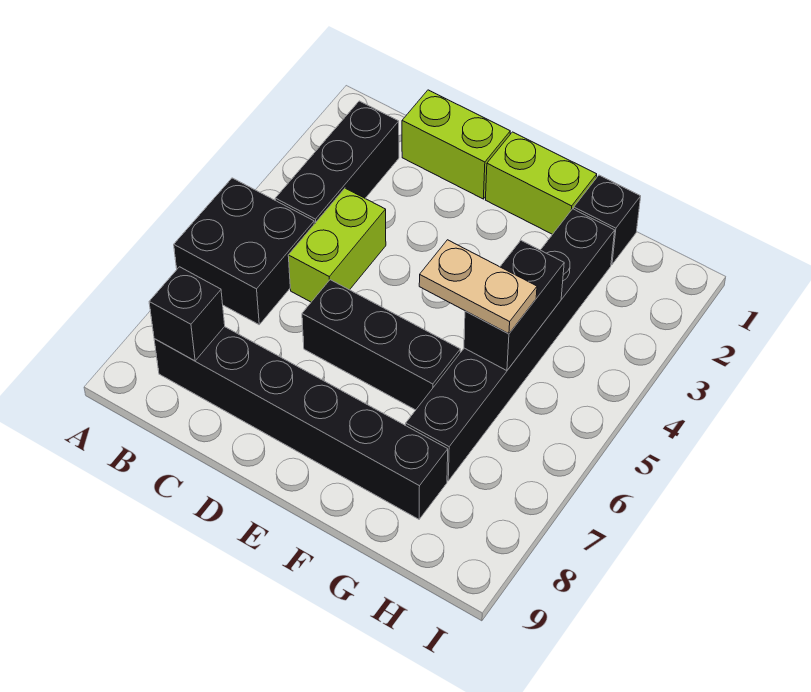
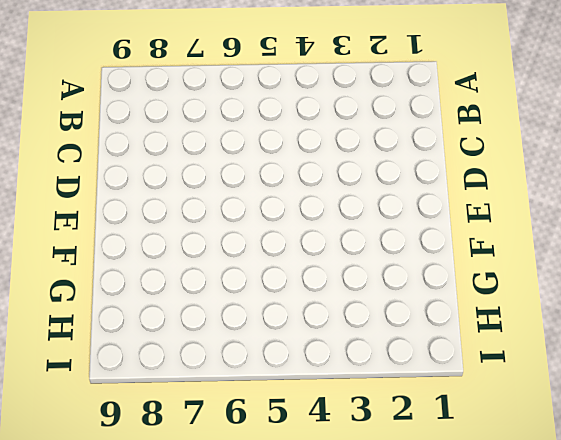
none -> black brick A5:B6 level 1
none -> black brick B2:B4 level 1
none -> black brick B8:G8 level 1

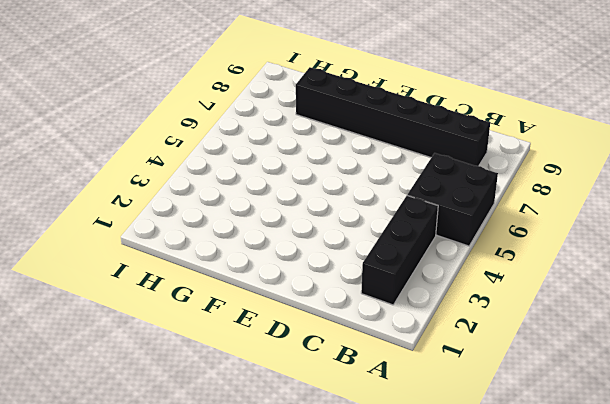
none -> lime brick C1:D1 level 1
none -> lime brick C4:C5 level 1
none -> black brick D6:F6 level 1

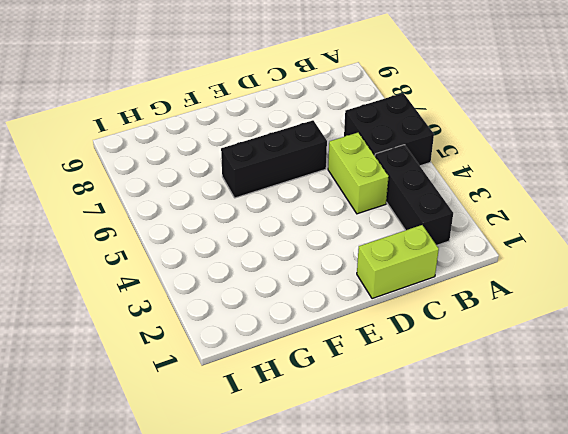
none -> black brick B8:G8 level 1
none -> lime brick E1:F1 level 1
none -> black brick G1 level 1

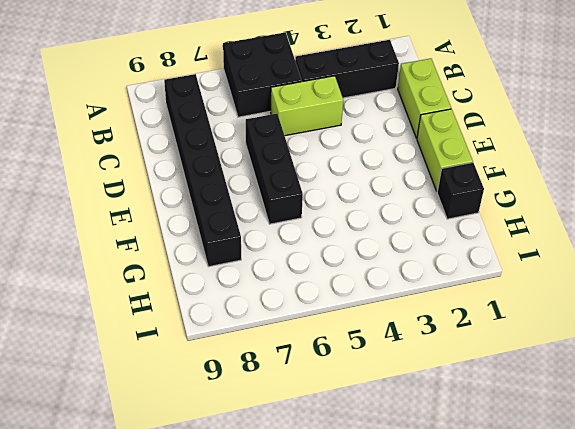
none -> black brick G2:G7 level 1
none -> black brick B8 level 2
none -> black brick G4:G5 level 2

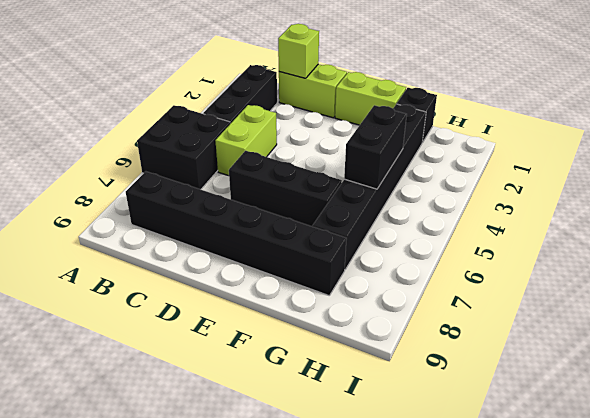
lime brick C1 level 2 -> none
none -> black brick B8 level 2
none -> tan plate F5:G5 level 3

